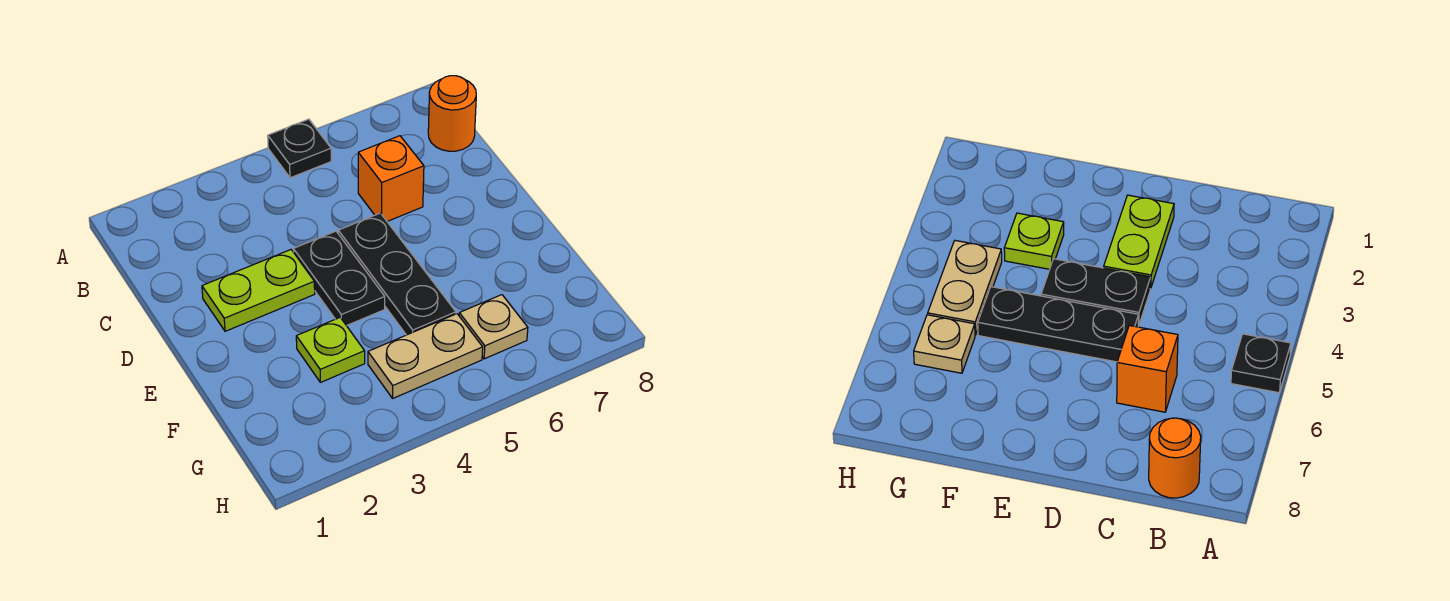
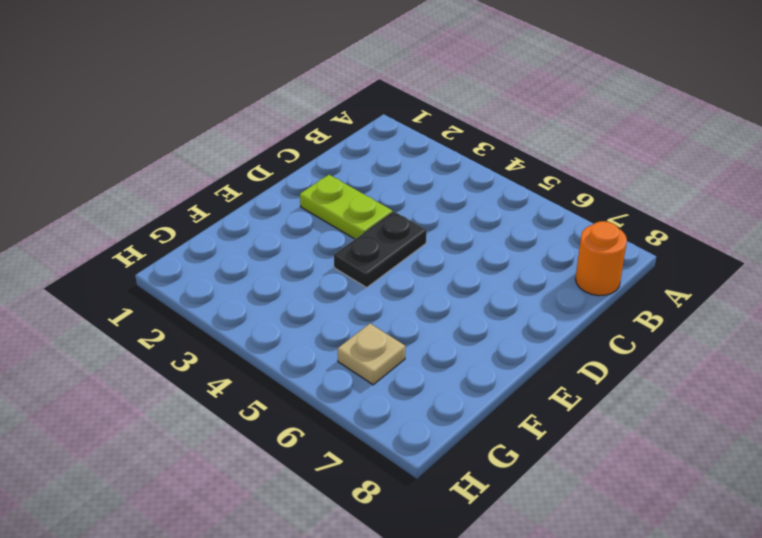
none -> black plate A5 level 1
none -> orange brick C6 level 1

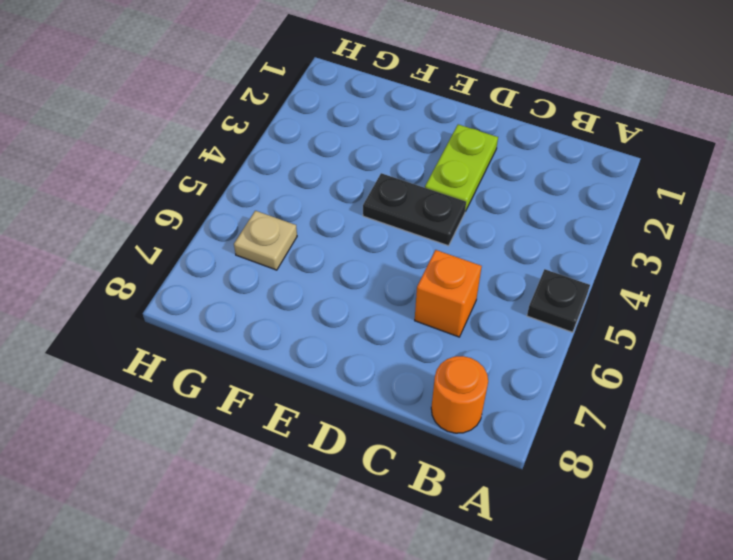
none -> black plate D5:F5 level 1
none -> lime plate F3 level 1

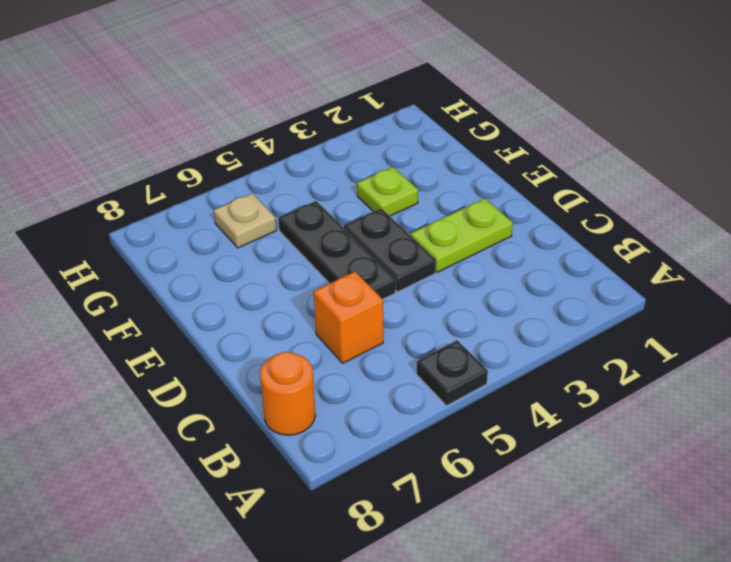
none -> tan plate G4:G5 level 1

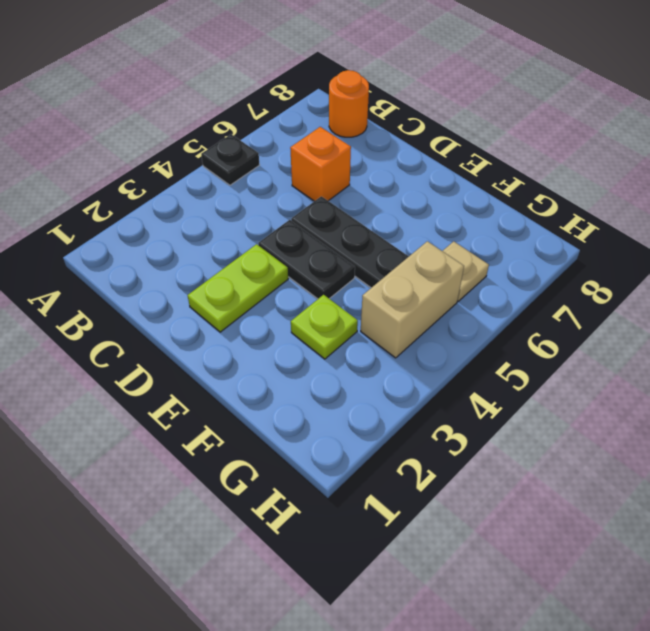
tan brick G4:G5 level 1 -> tan plate G4:G5 level 1

